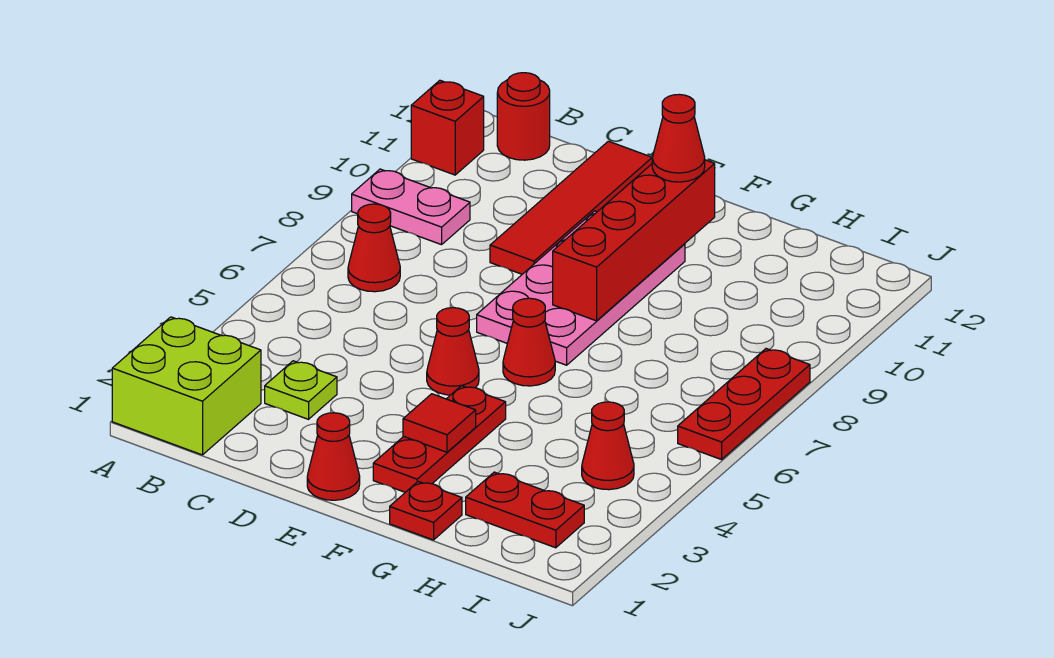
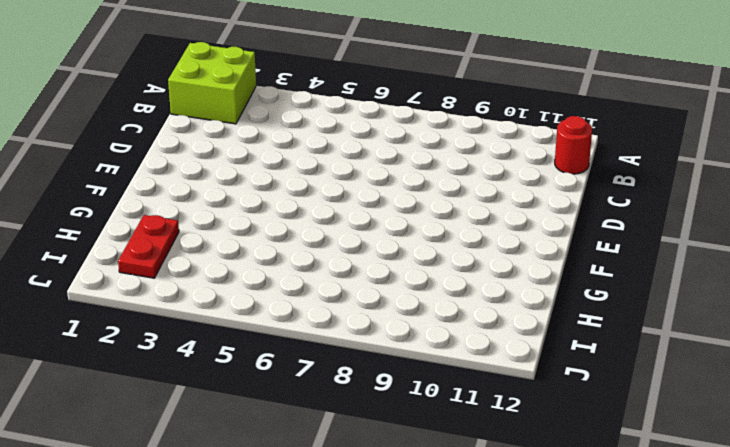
none -> pink plate A9:B9 level 1
none -> red brick A11 level 1
none -> red cone B7 level 1

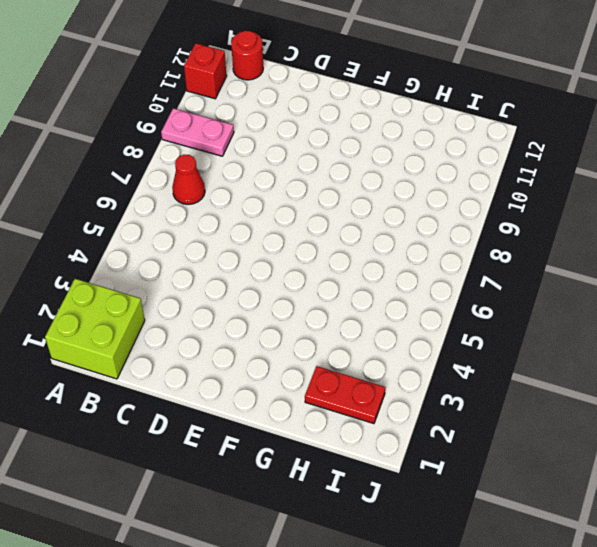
none -> lime plate C3 level 1
none -> red tile D9:D12 level 1
none -> red cone E1 level 1

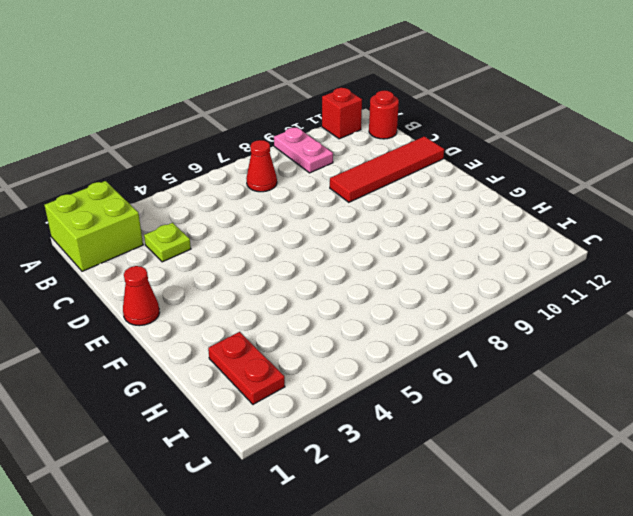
none -> red cone E5 level 1
none -> pink plate E7:F10 level 1
none -> red plate F2:F4 level 1

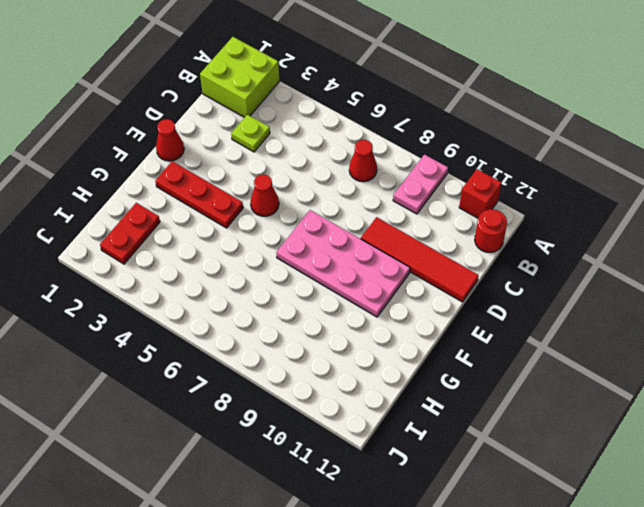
none -> red cone F6 level 1
none -> red plate G1 level 1
none -> red cone I4 level 1

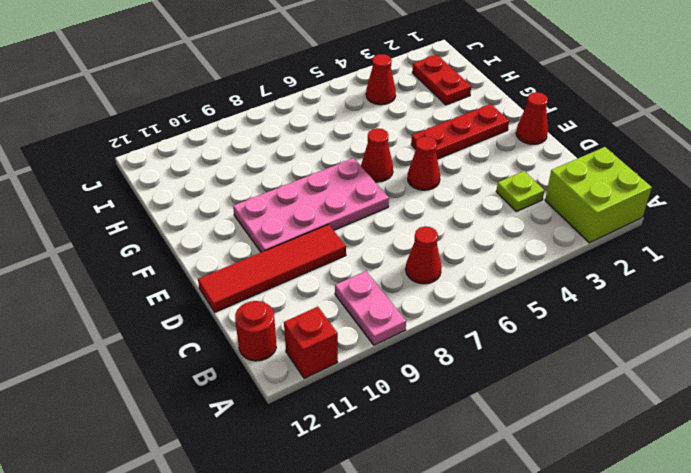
none -> red plate G1 level 1
none -> red plate J6:J8 level 1
none -> red tile F3 level 2

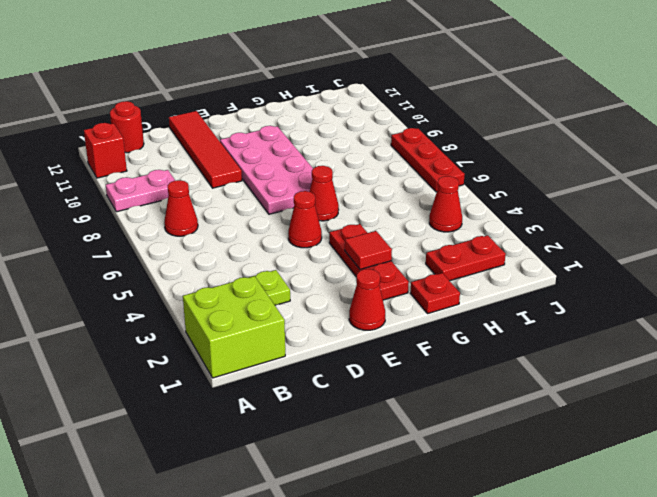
none -> red brick F8:F11 level 2
none -> red cone F11 level 3

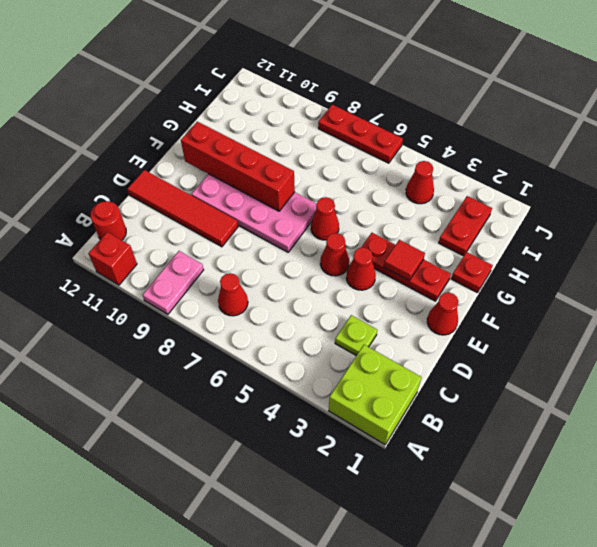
red cone E4 level 1 -> red cone F11 level 3

